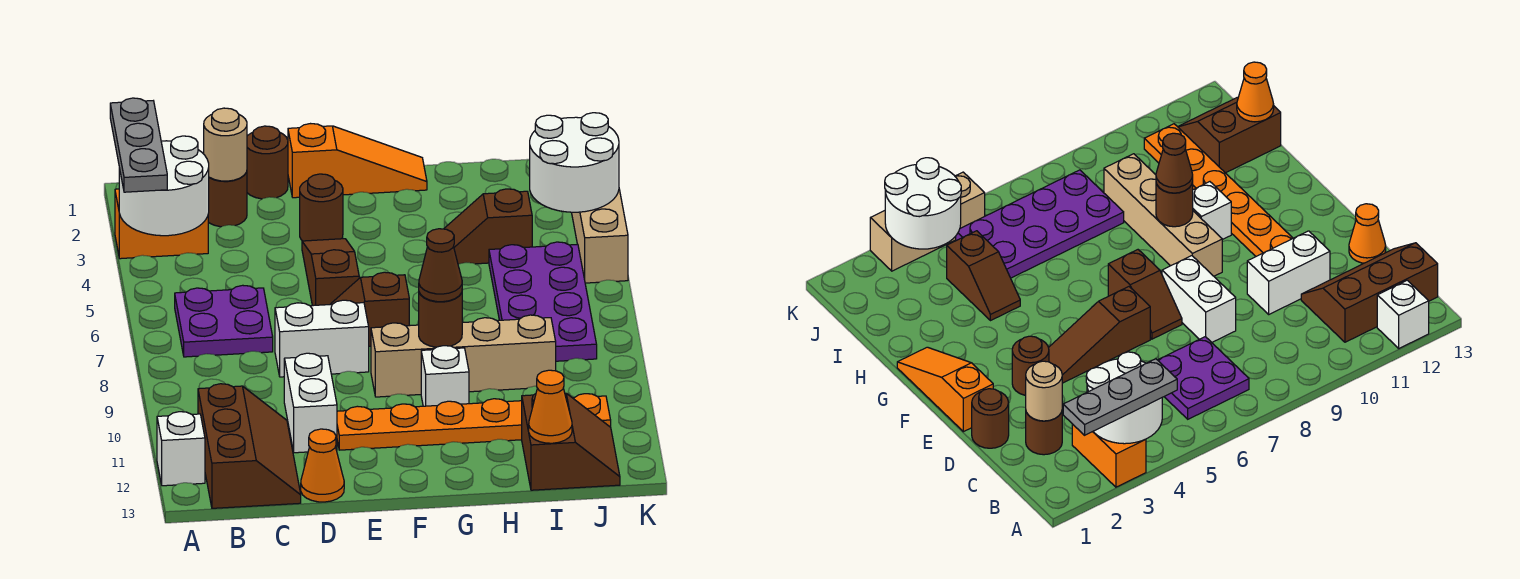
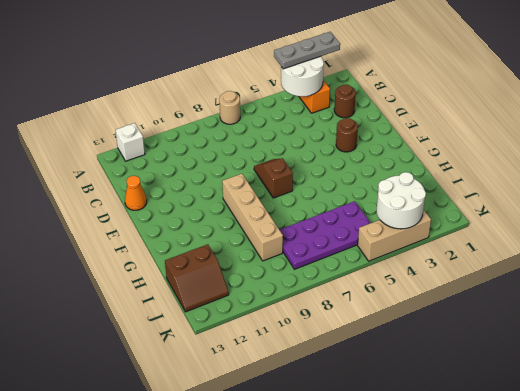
tan round brick A7 level 1 -> tan round brick C2 level 2
none -> purple plate B6:C7 level 1
none -> brown slope B11:C13 level 1 top B
none -> brown round brick D1 level 1

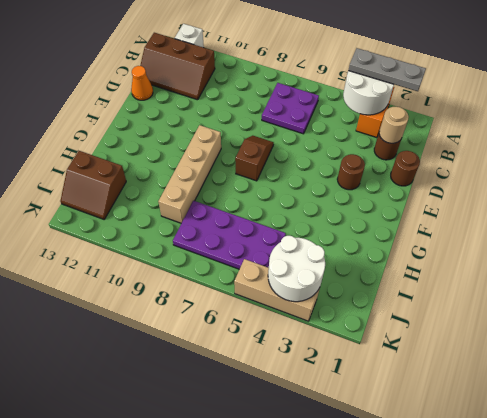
none -> white brick D8:E8 level 1
none -> white brick D10:D11 level 1
none -> orange slope E1:G1 level 1 top E

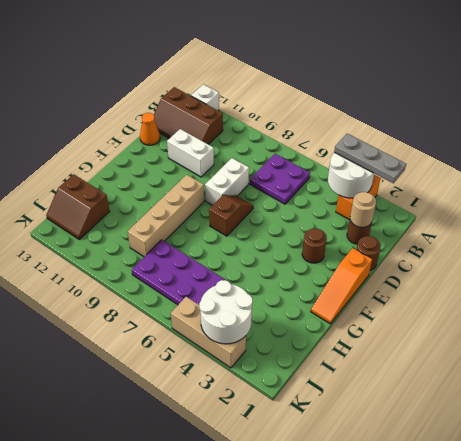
none -> brown slope E4:E6 level 1 top 6
none -> orange plate E11:J11 level 1
none -> white brick G10 level 1

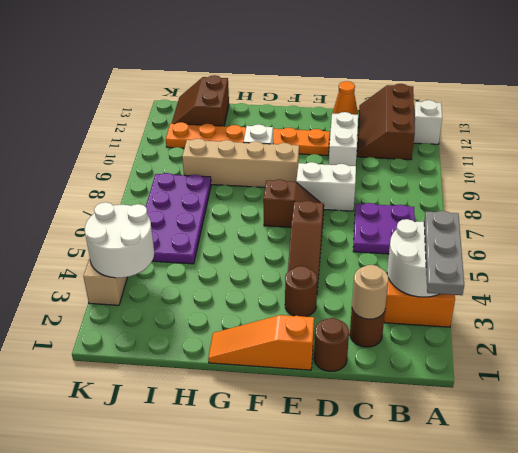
none -> brown slope H4:I4 level 1 top I
none -> brown round brick G9 level 2
none -> orange cone I13 level 2

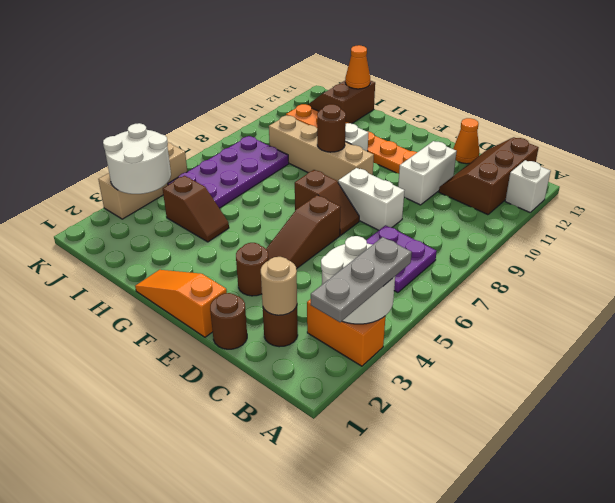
none -> brown cone G9 level 3

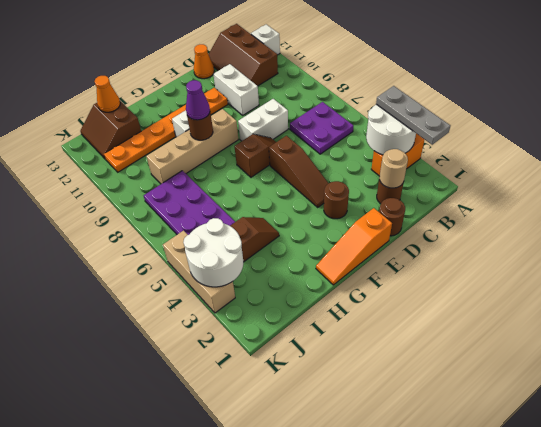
purple cone G9 level 3 -> brown cone G9 level 3

